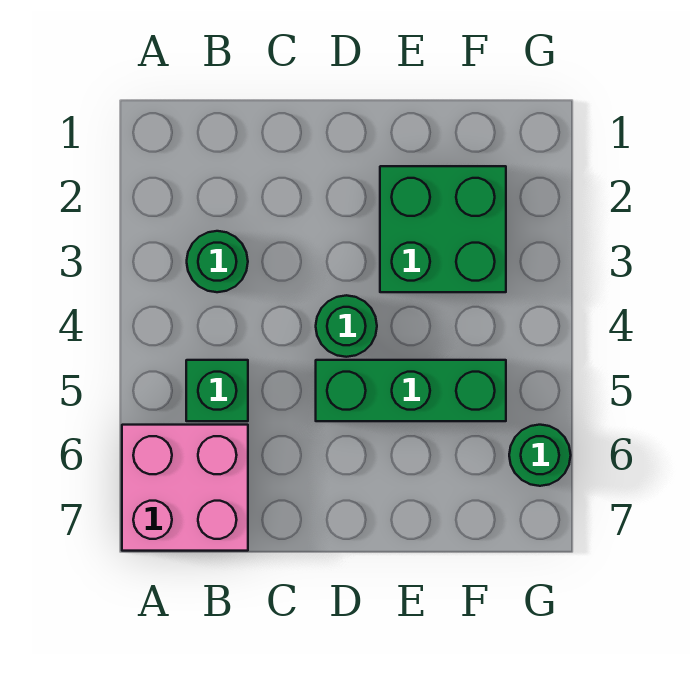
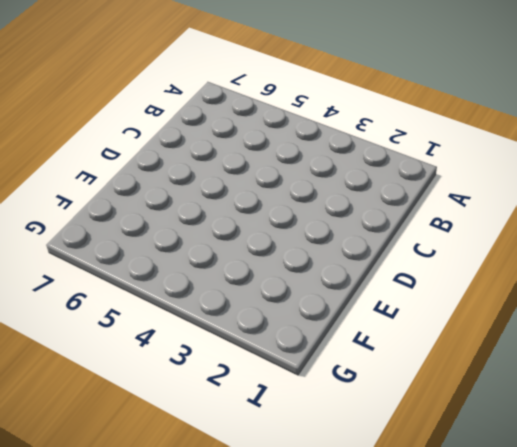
none -> pink brick A6:B7 level 1
none -> green round brick B3 level 1

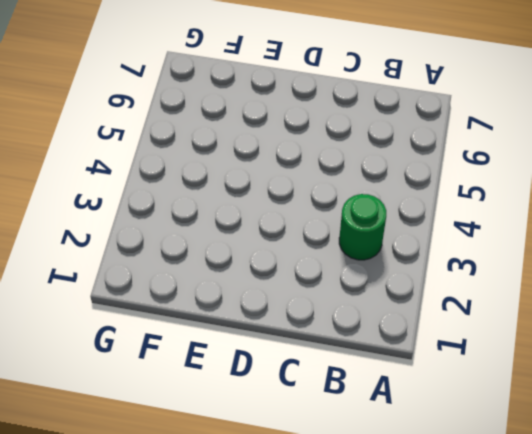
none -> pink brick A6:B7 level 1
none -> green brick B5 level 1

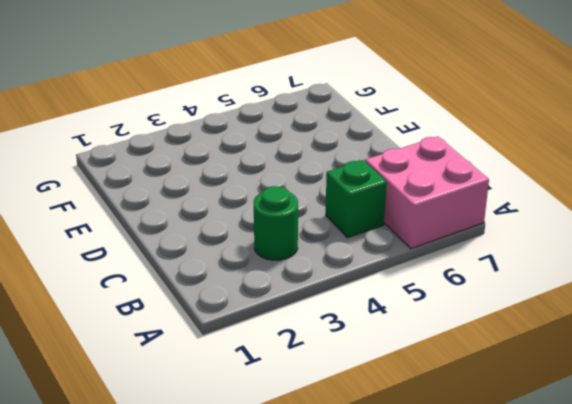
none -> green round brick D4 level 1
none -> green brick D5:F5 level 1

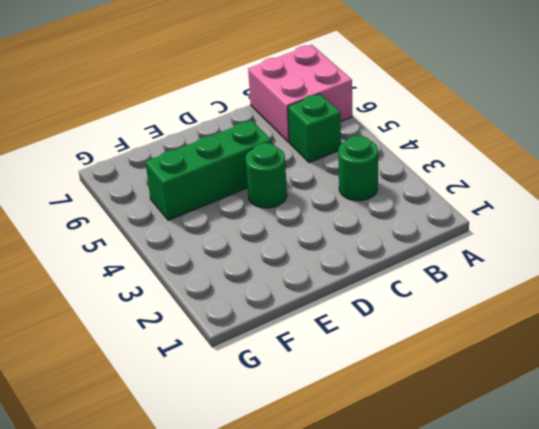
none -> green brick E2:F3 level 1
none -> green round brick G6 level 1

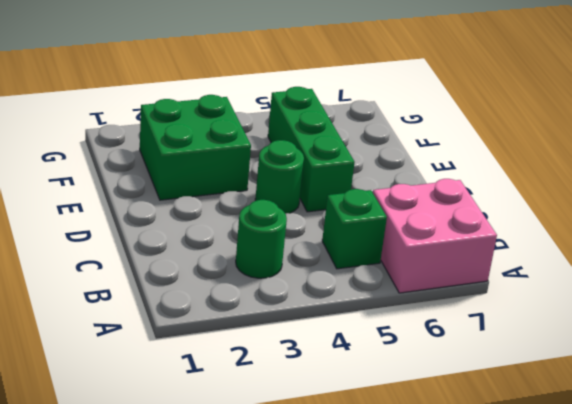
none -> green round brick G6 level 1

